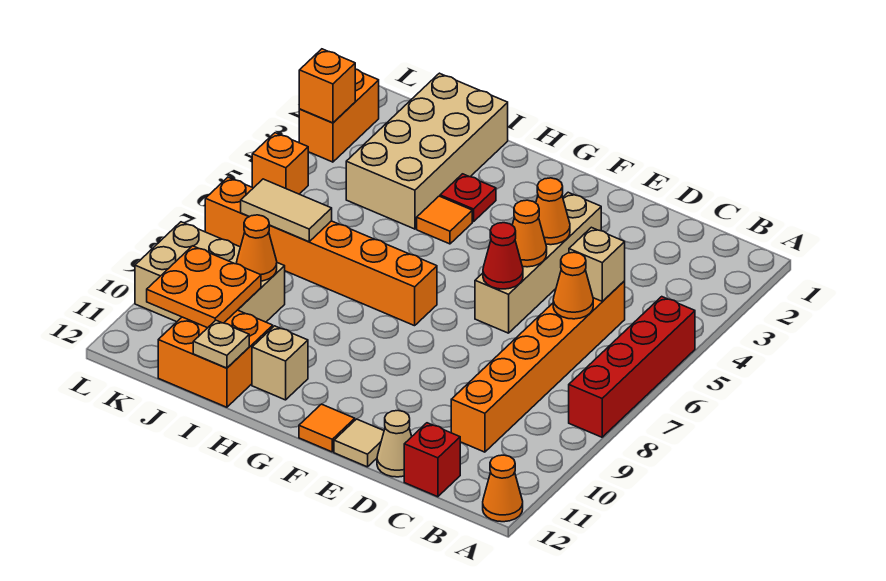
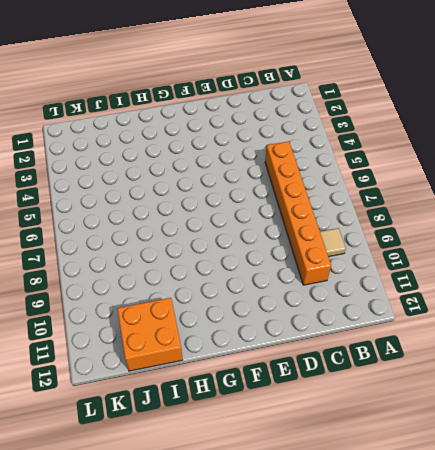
tan tile B9 level 1 -> tan tile E12 level 1
none -> red brick A5:A8 level 1
none -> orange cone A12 level 1
none -> red brick C12 level 1

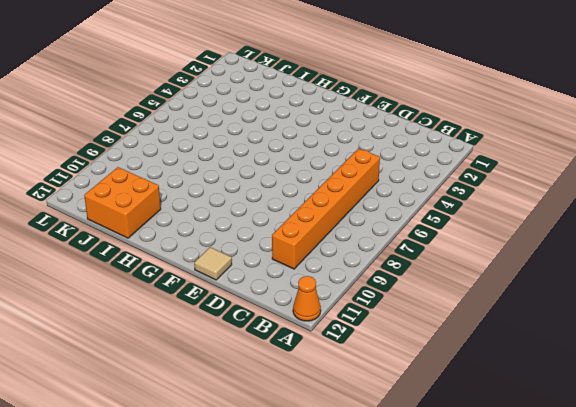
none -> red brick A5:A8 level 1
none -> red brick C12 level 1
none -> tan cone D12 level 1

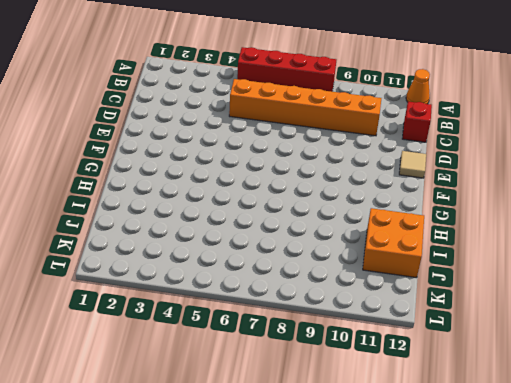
none -> tan cone D12 level 1
none -> tan brick E3:E6 level 1
none -> orange tile F12 level 1

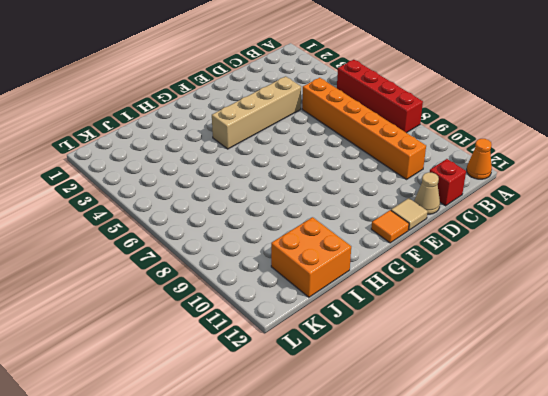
tan brick D4:G4 level 1 -> tan brick E3:E6 level 1
none -> orange brick G7:L7 level 1
none -> red plate H3 level 1
none -> orange tile H4 level 1

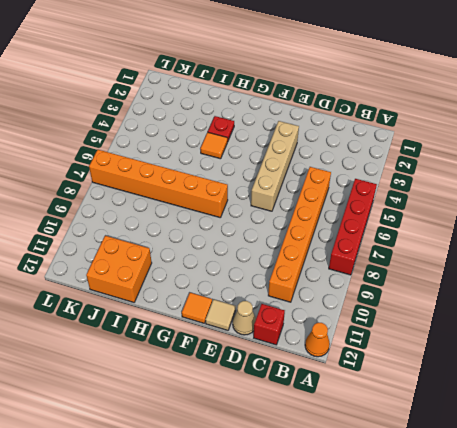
none -> tan brick H11 level 1
none -> tan brick I1:J4 level 1
none -> tan brick J9:L10 level 1

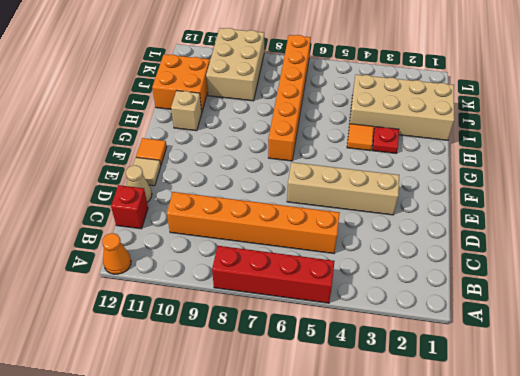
none -> orange brick L2:L3 level 1
none -> orange brick L5 level 1
none -> tan brick C5 level 2

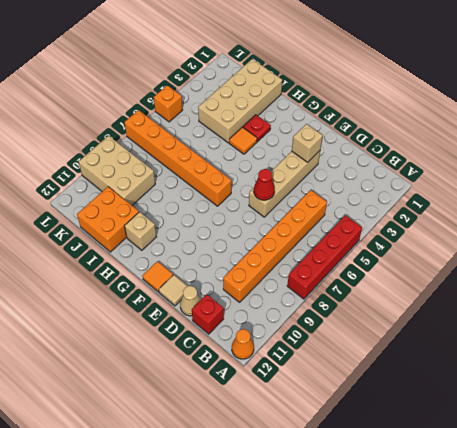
tan brick E3 level 2 -> tan brick C5 level 2
none -> orange brick L2:L3 level 1
none -> orange cone C6 level 2
none -> orange cone E4 level 2

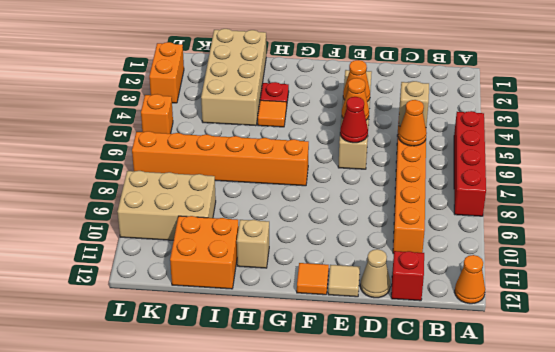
none -> tan plate I12 level 2
none -> tan tile J7:K7 level 2
none -> orange cone J9 level 2

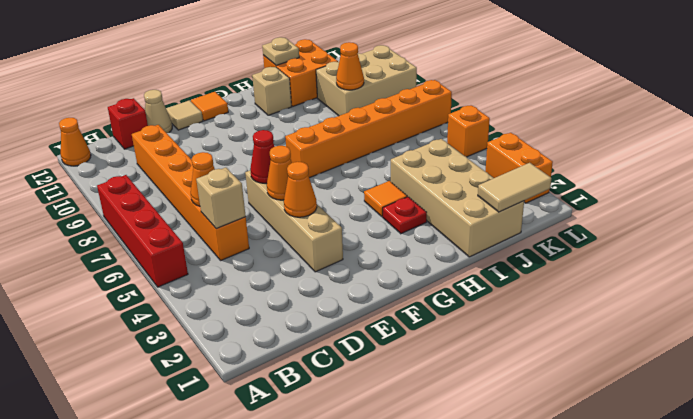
tan tile J1:K1 level 2 -> tan tile J7:K7 level 2
none -> orange plate J10:K11 level 2
none -> orange brick L3 level 2

